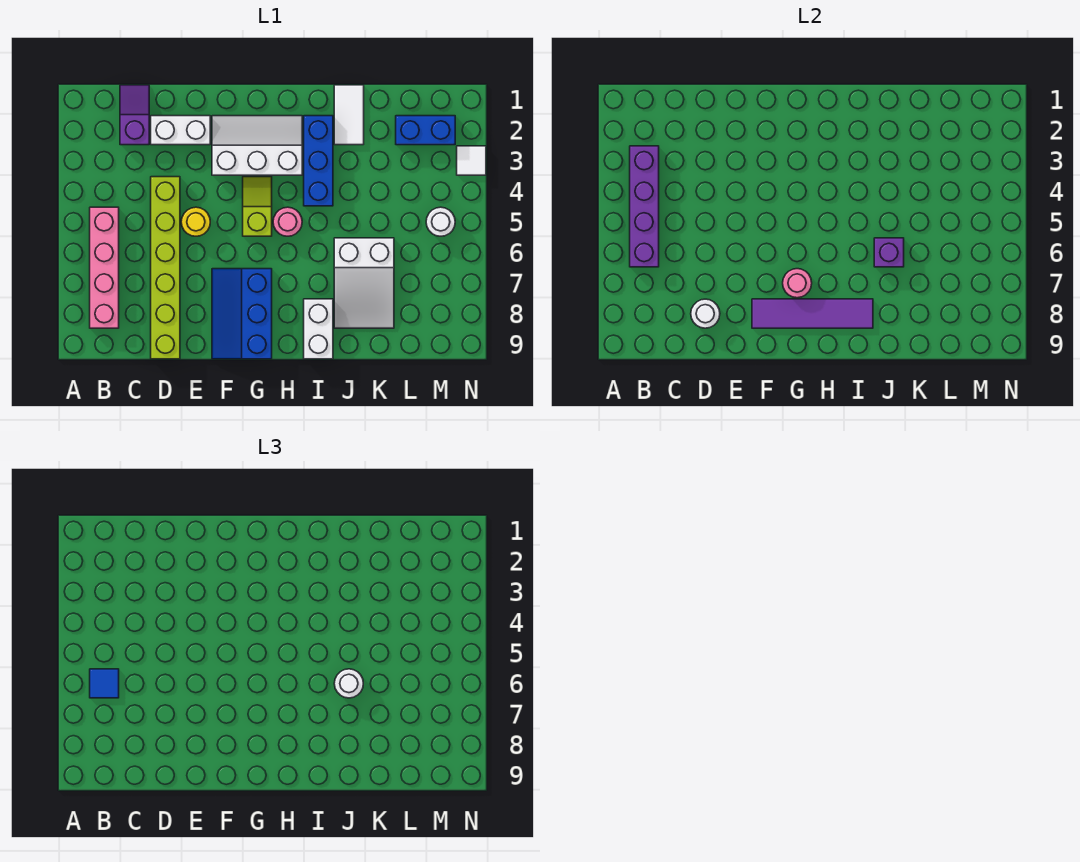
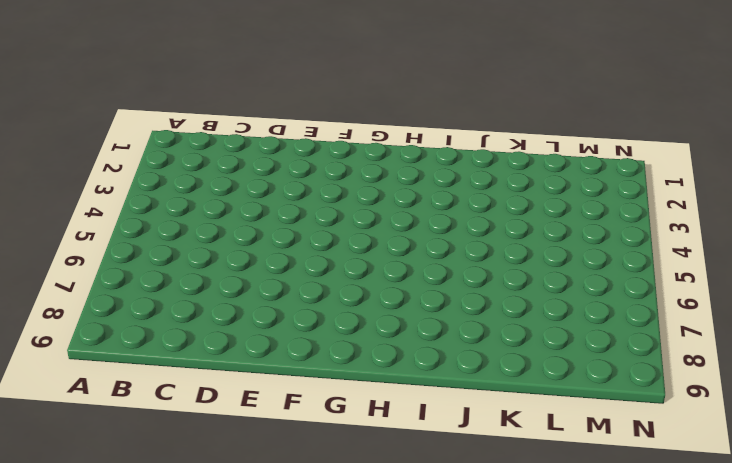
none -> pink brick B5:B8 level 1
none -> purple slope C1:C2 level 1 top 2
none -> white brick D2:E2 level 1

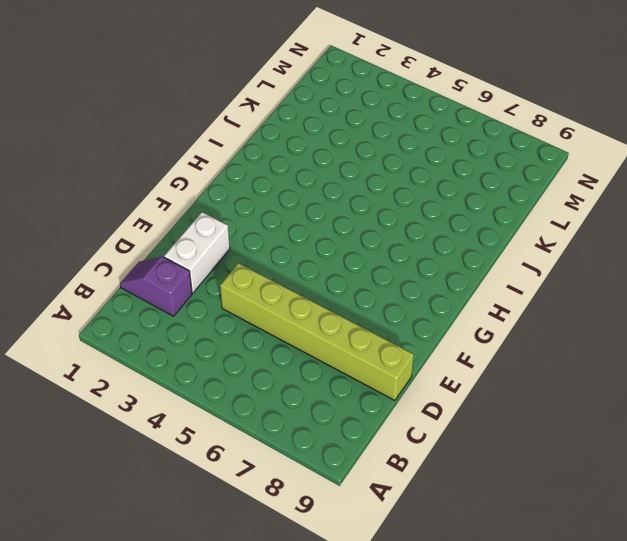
none -> pink brick B5:B8 level 1
none -> yellow round brick E5 level 1
none -> white slope F2:H3 level 1 top 3

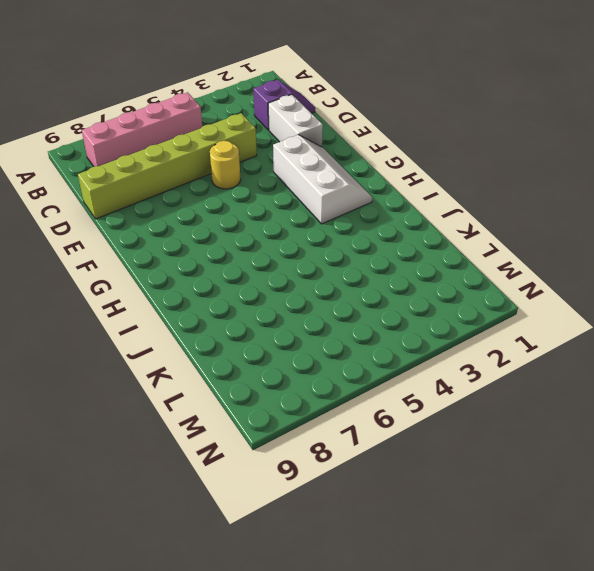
none -> blue slope F7:G9 level 1 top G
none -> lime slope G4:G5 level 1 top 5
none -> pink round brick H5 level 1

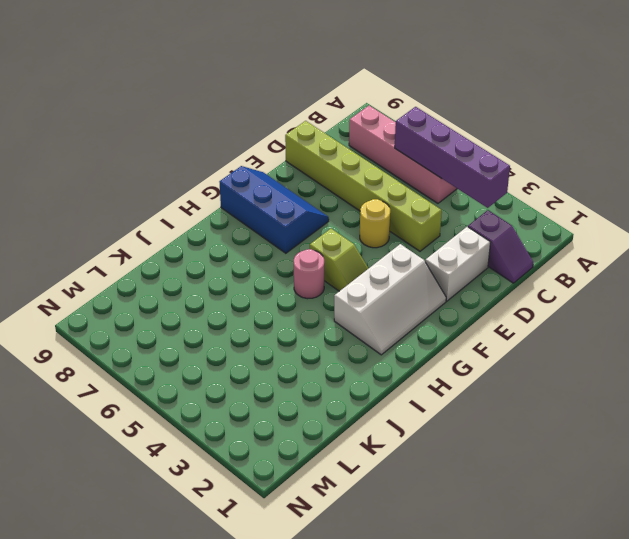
none -> blue brick I2:I4 level 1
none -> white brick I8:I9 level 1
none -> white tile J1:J2 level 1

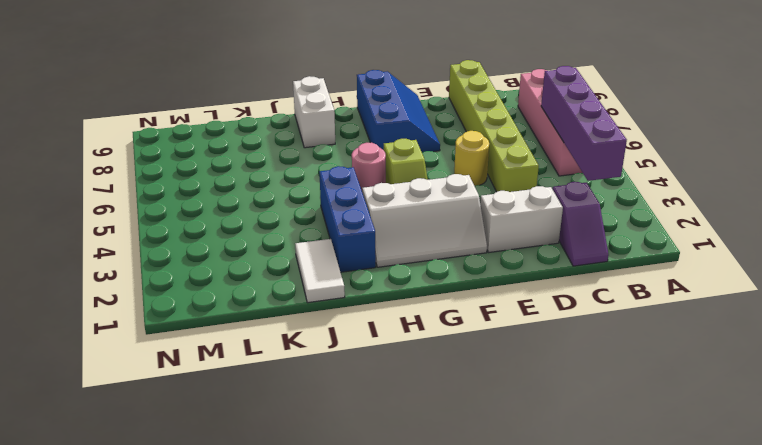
none -> white slope J6:K8 level 1 top 6
none -> blue brick L2:M2 level 1
none -> white round brick M5 level 1

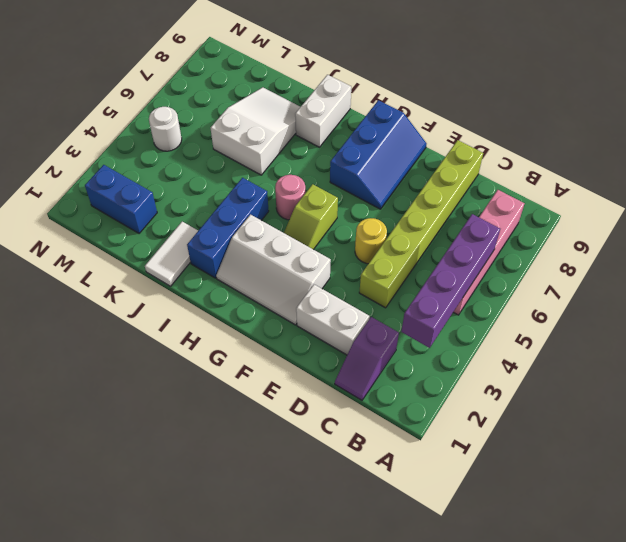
none -> white tile N3 level 1
none -> white round brick D8 level 2
none -> purple tile F8:I8 level 2

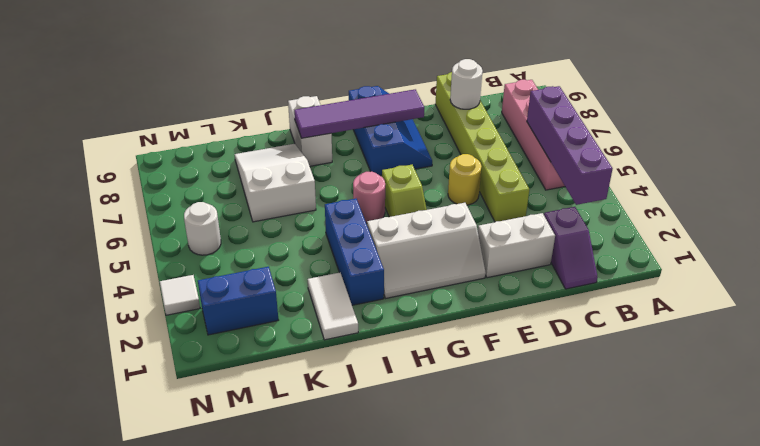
none -> pink round brick G7 level 2
none -> purple brick J6 level 2
none -> blue tile B6 level 3

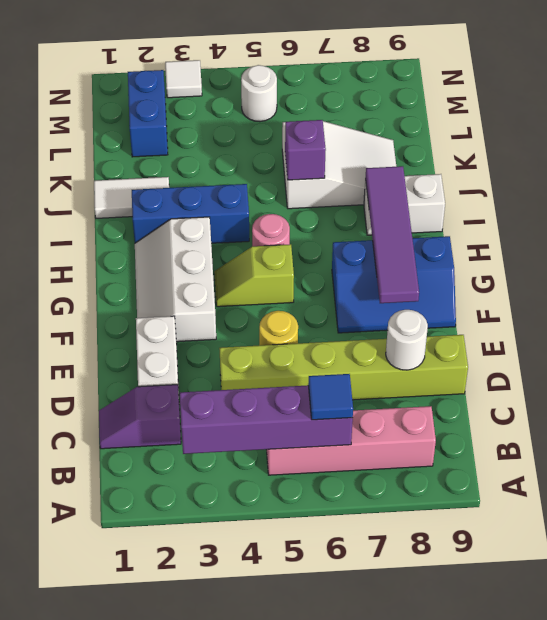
none -> pink round brick G7 level 2
none -> white round brick J6 level 3

